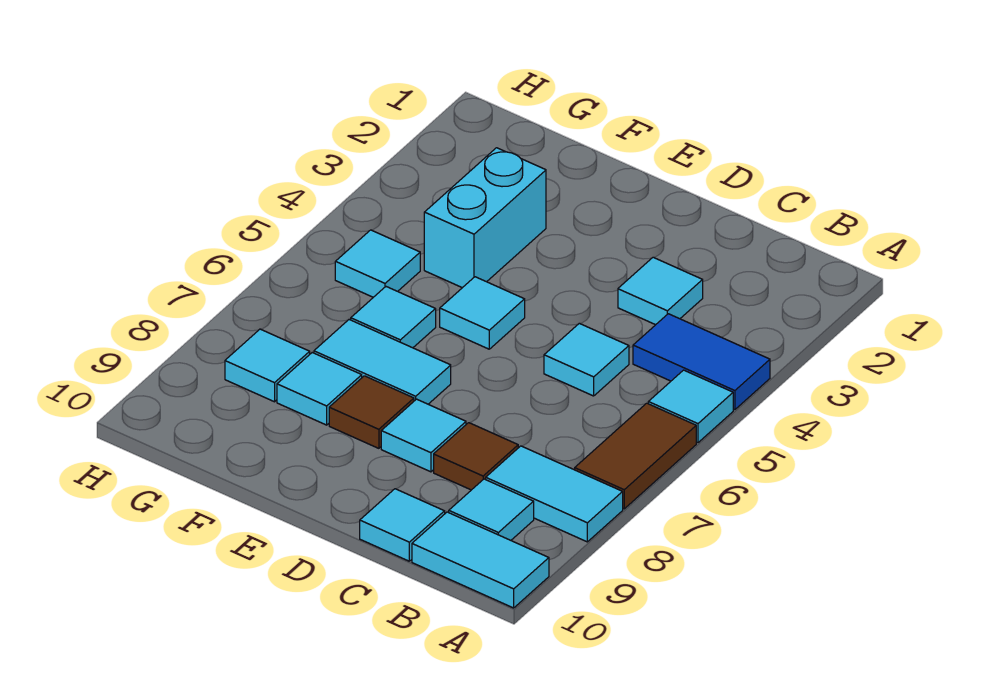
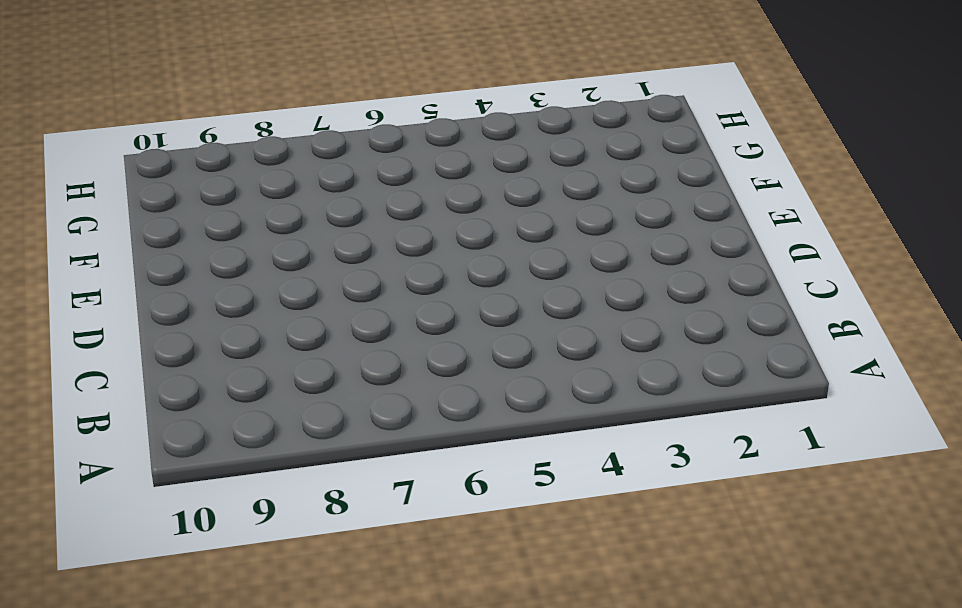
none -> blue tile A4:B4 level 1
none -> cyan tile A5 level 1
none -> brown tile A6:A7 level 1

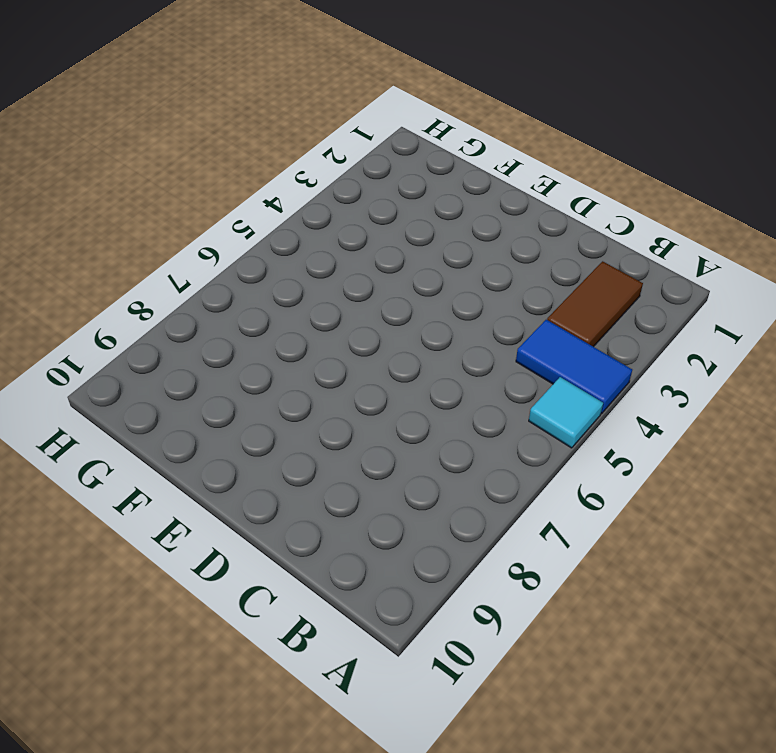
brown tile B2:B3 level 1 -> brown tile A6:A7 level 1
none -> cyan tile A8:B8 level 1
none -> cyan tile A10:B10 level 1
none -> cyan tile B9 level 1

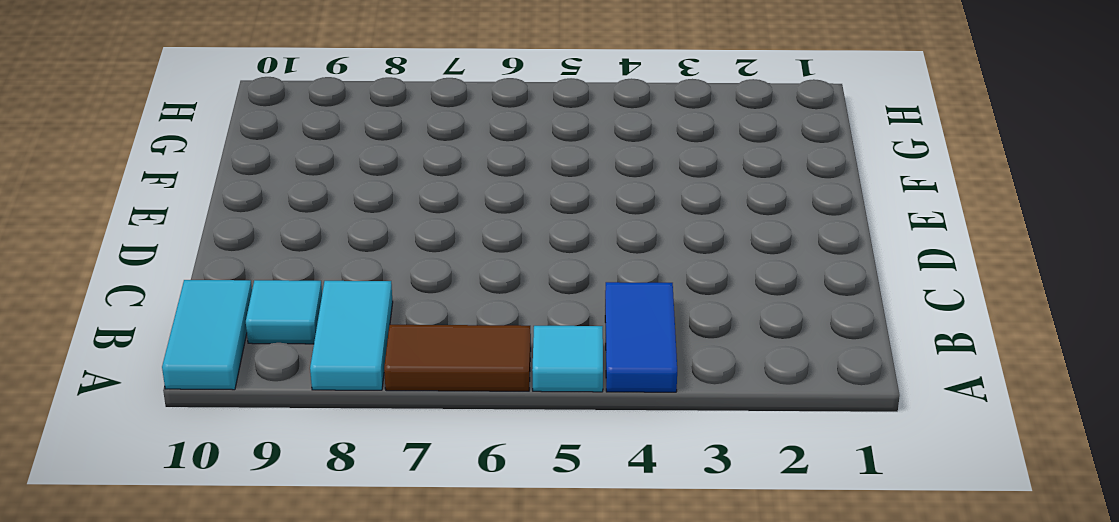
none -> cyan tile C3 level 1
none -> cyan tile C5 level 1
none -> brown tile C8 level 1

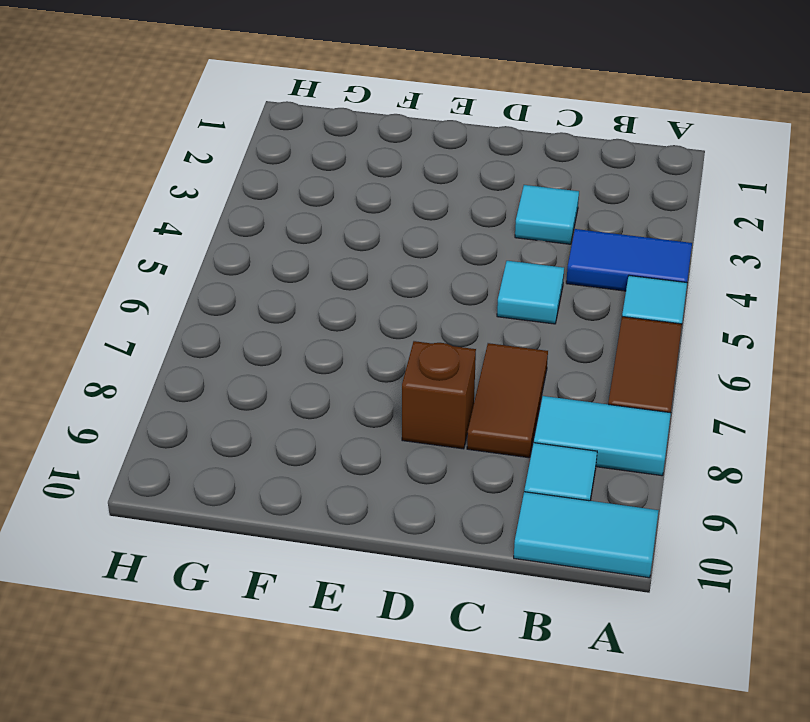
brown tile C7:C8 level 1 -> brown tile C8 level 1
brown brick D8 level 1 -> cyan tile D8 level 1
none -> cyan tile C10 level 1
none -> cyan tile E5 level 1
none -> cyan tile E7:F7 level 1

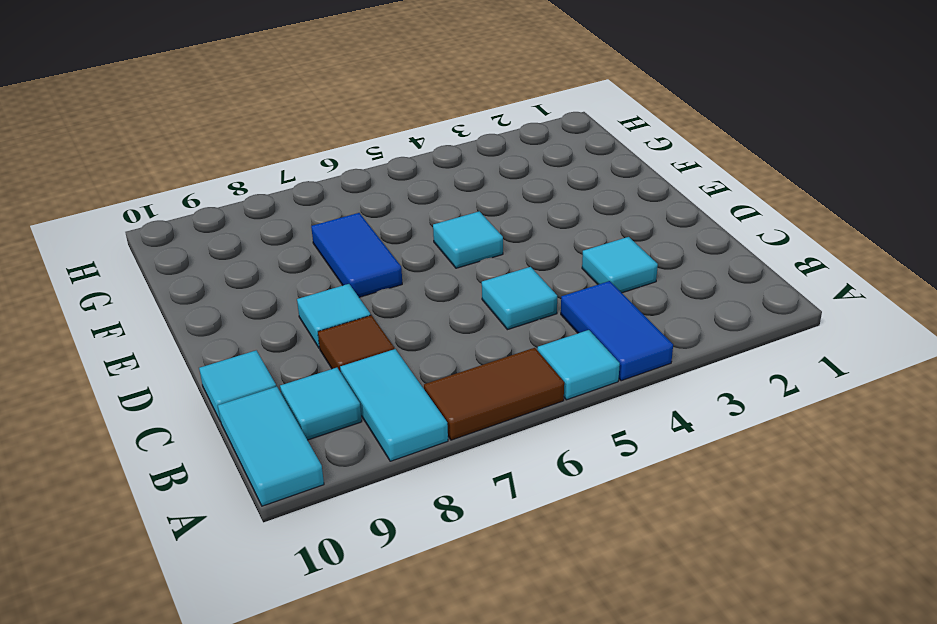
blue tile E7:F7 level 1 -> cyan tile E7:F7 level 1
none -> brown tile E8 level 1
none -> cyan brick F3:F4 level 1
none -> cyan tile F6 level 1

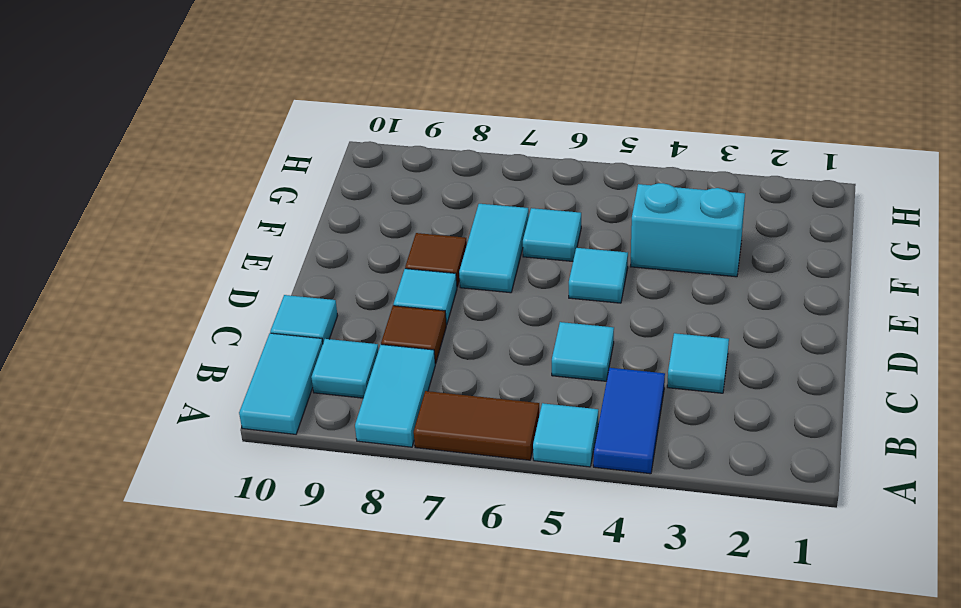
none -> cyan tile F8 level 1
none -> cyan tile G5 level 1
none -> cyan tile G8 level 1

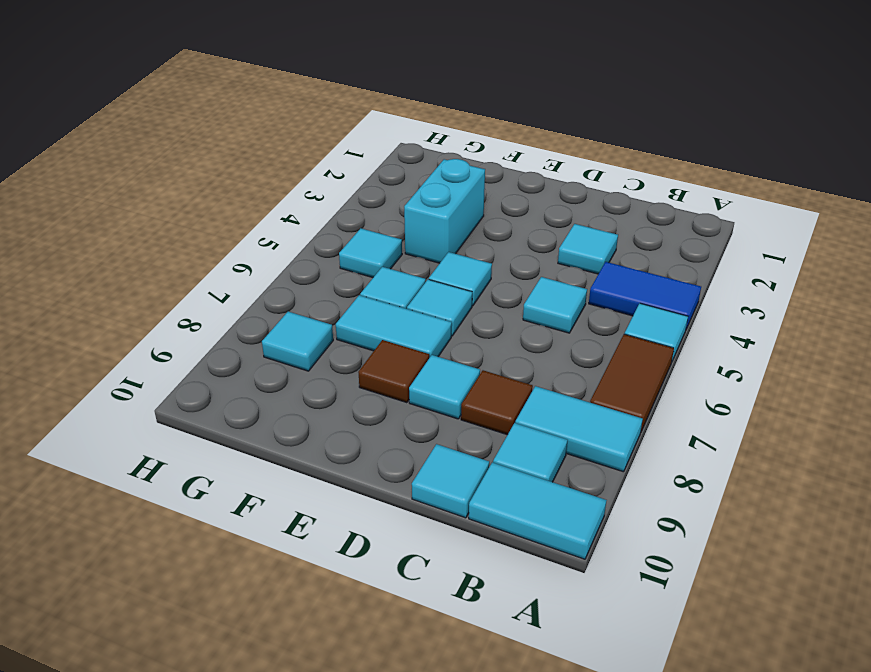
cyan tile E6 level 1 -> cyan tile F8 level 1

